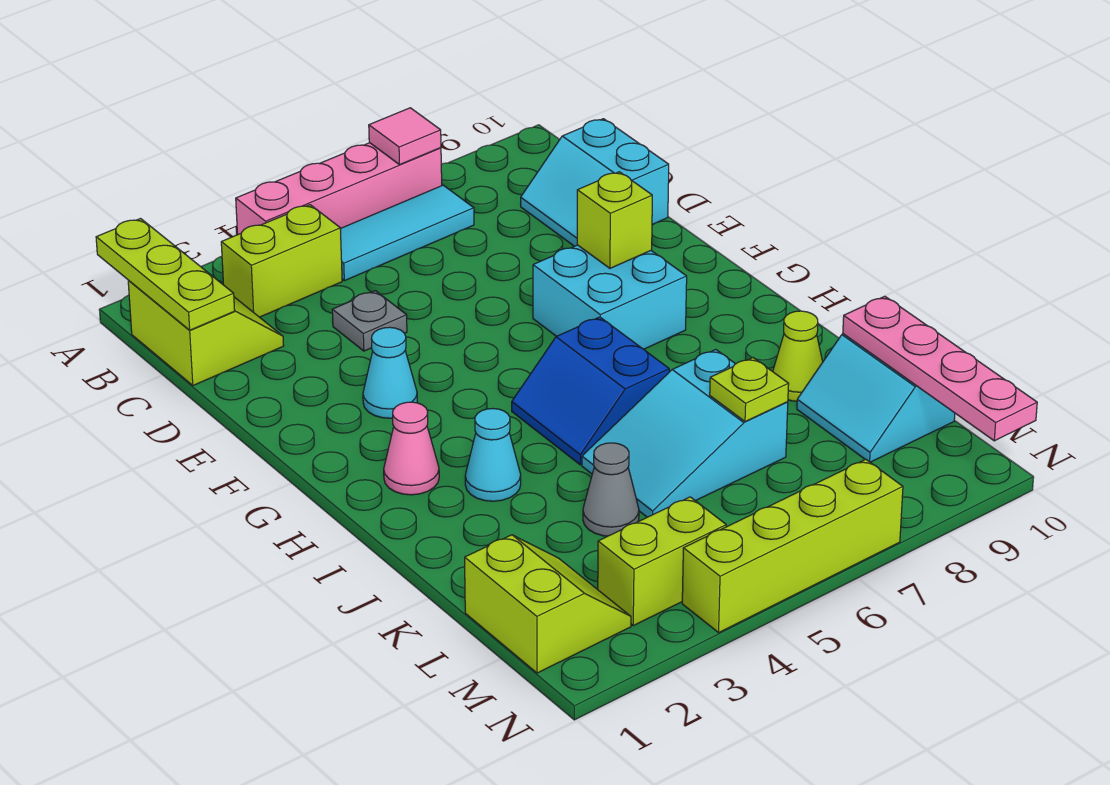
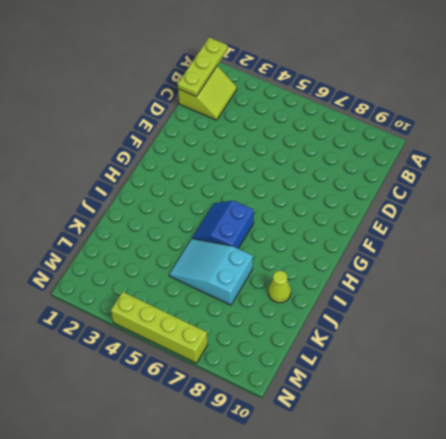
none -> pink brick A4:A7 level 1
none -> lime brick B3:B4 level 1
none -> cyan tile B5:B7 level 1

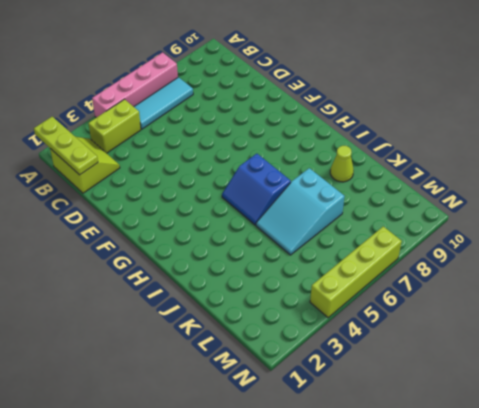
none -> cyan slope C9:D10 level 1 top 10
none -> grey plate D4 level 1
none -> cyan cone F3 level 1

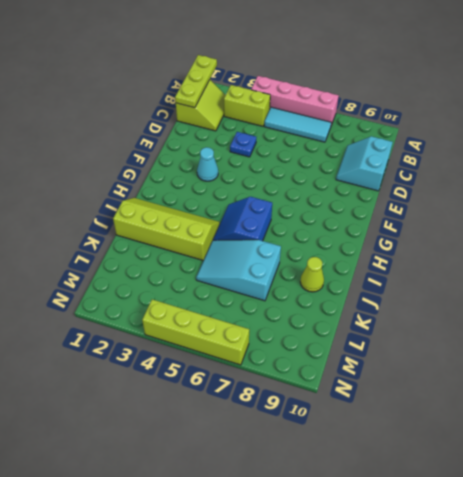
blue plate D4 level 1 -> grey plate D4 level 1
lime slope I1:J4 level 1 top J -> cyan cone I3 level 1
none -> cyan brick F7:G8 level 1
none -> pink cone H2 level 1
none -> grey cone K4 level 1

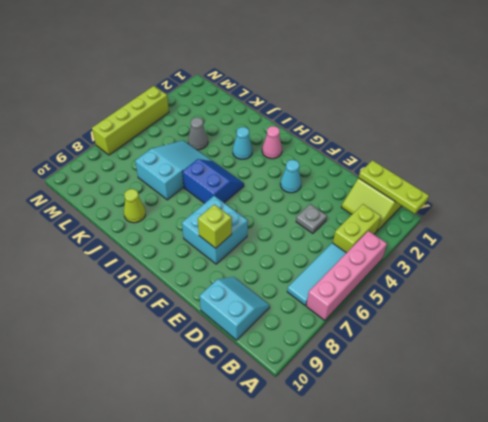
none -> cyan slope K9:L10 level 1 top 10
none -> lime slope L1:M2 level 1 top 1
none -> lime brick M3:M4 level 1

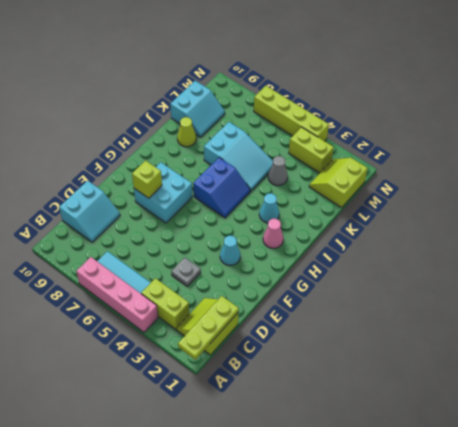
none -> pink tile A7 level 2
none -> lime plate K7 level 2
none -> pink plate K10:N10 level 2

